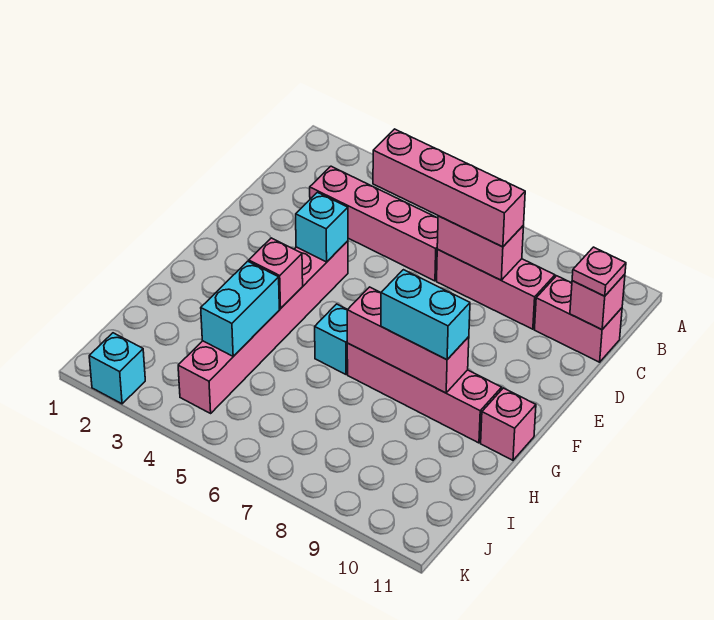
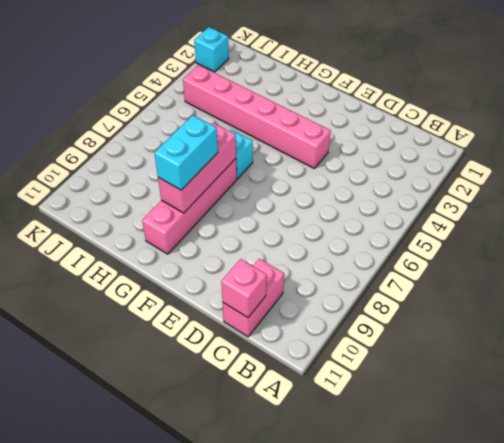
none -> pink brick C3:C6 level 1
none -> pink brick C7:C9 level 1
none -> pink brick G11 level 1

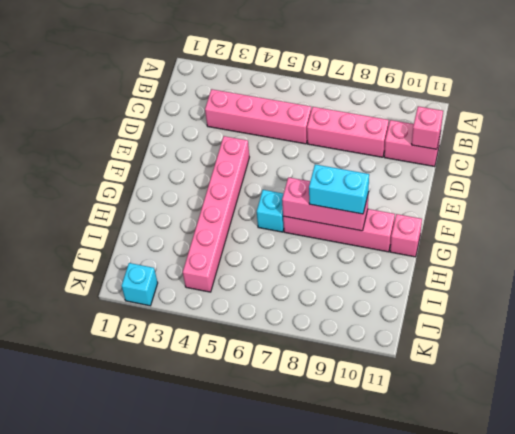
none -> pink brick C7:C8 level 2
none -> cyan brick E4 level 2
none -> pink brick G4 level 2

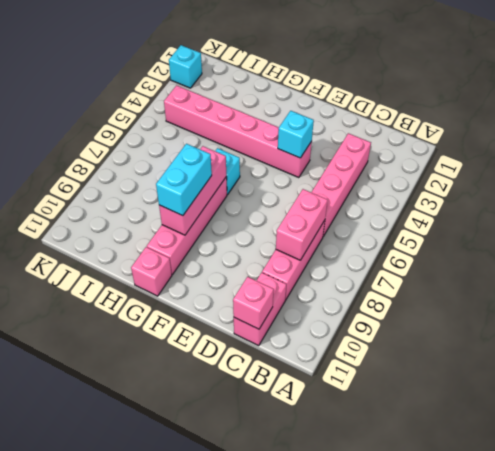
none -> pink brick G4 level 2
none -> cyan brick H4:I4 level 2
none -> pink brick C5:C8 level 3

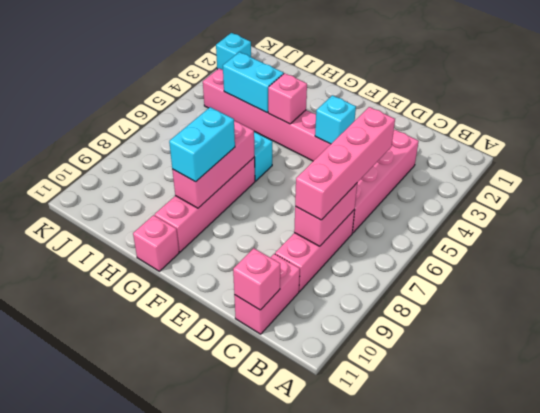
none -> pink plate C11 level 3

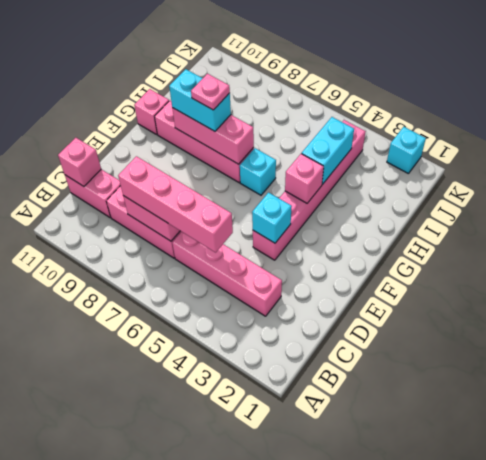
pink plate G8 level 4 -> pink plate C11 level 3

